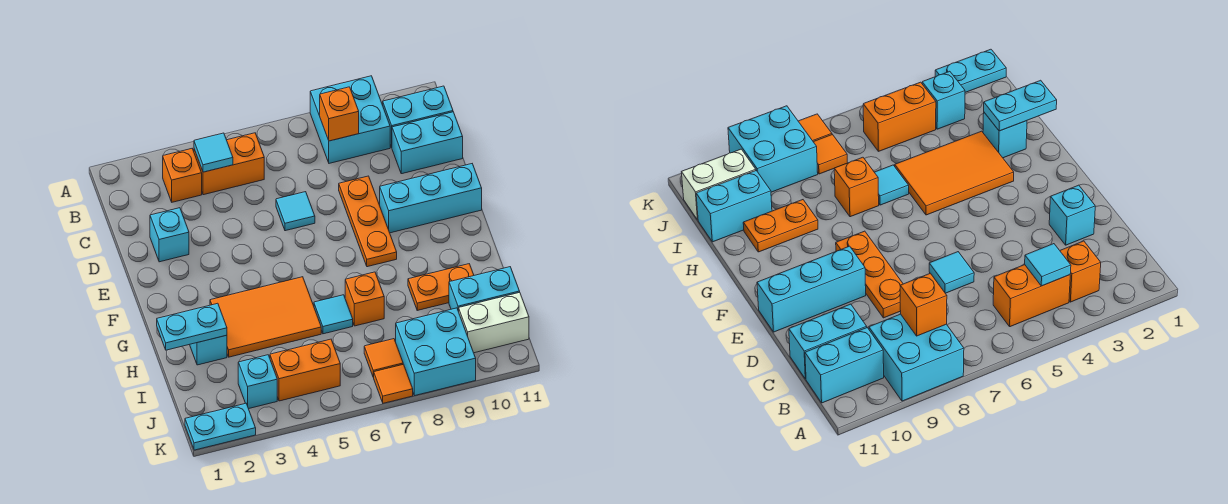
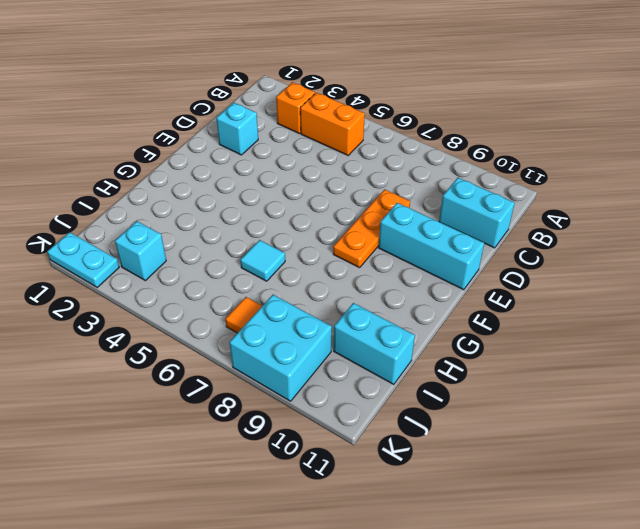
none -> cyan brick A8:B9 level 1
none -> cyan brick B10:B11 level 1
none -> cyan tile D6 level 1

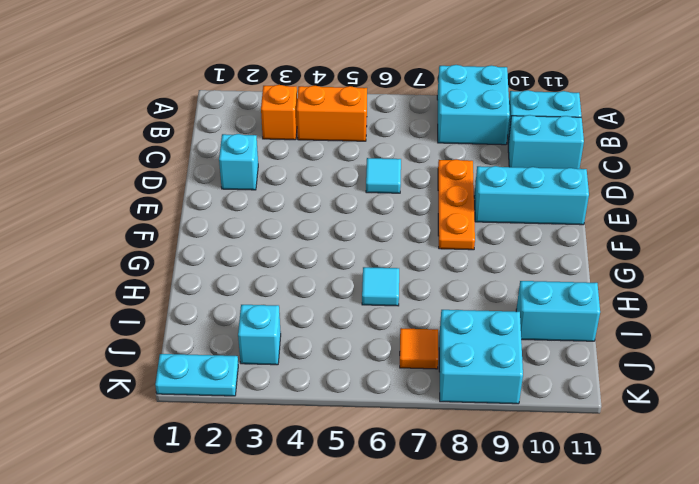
none -> orange tile G3:H5 level 1
none -> cyan brick H2 level 1
none -> orange brick H7 level 1

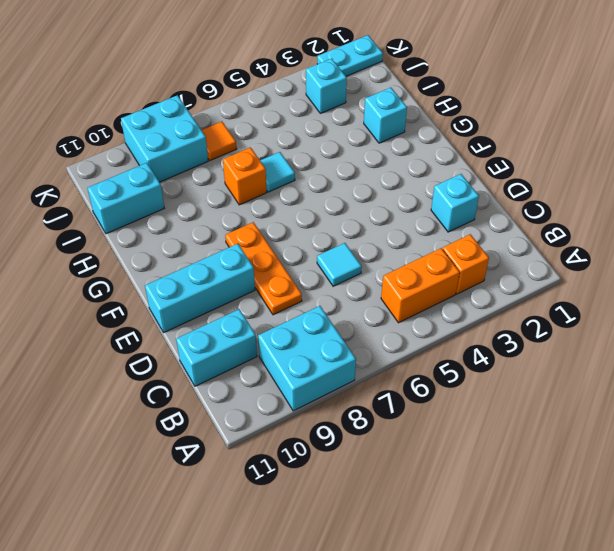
none -> cyan brick B10:B11 level 1
none -> orange tile G3:H5 level 1
none -> orange plate H9:H10 level 1

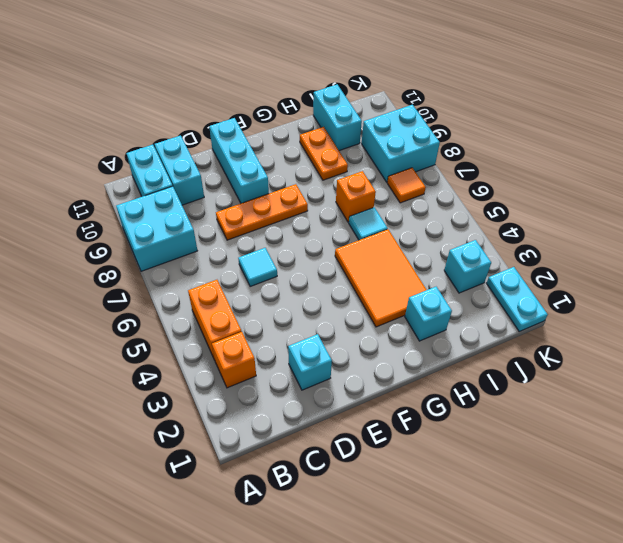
none -> orange brick J4:J5 level 1
none -> white brick J10:J11 level 1
none -> orange tile K7 level 1

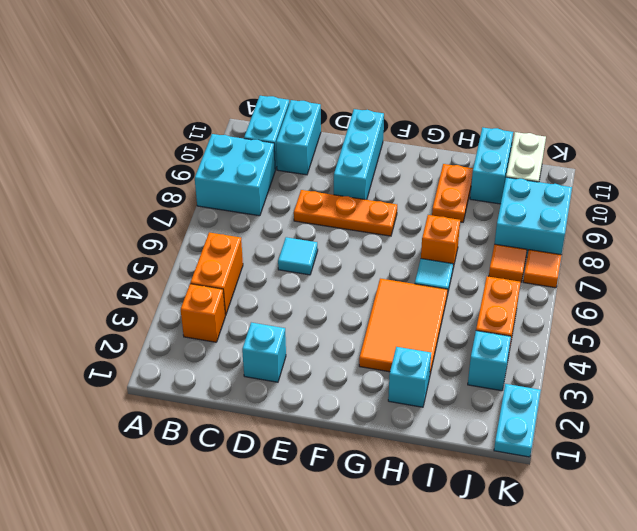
none -> cyan tile B4 level 2
none -> orange brick B8 level 2
none -> cyan plate H1:H2 level 2

